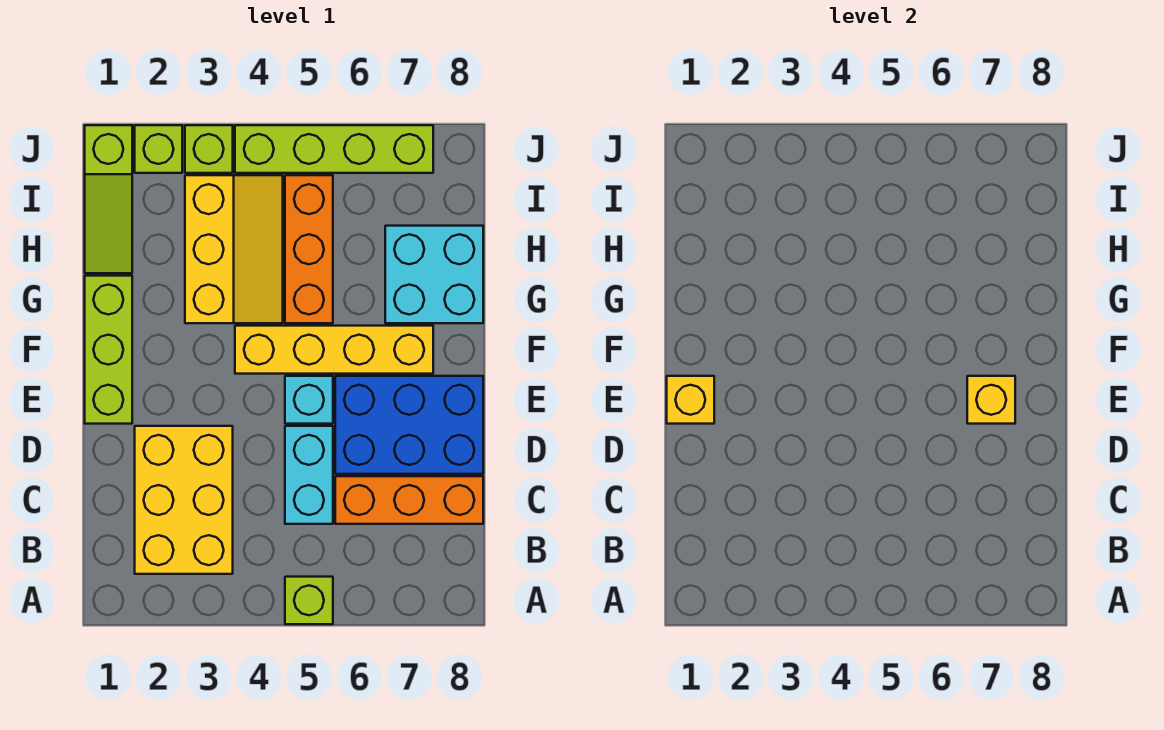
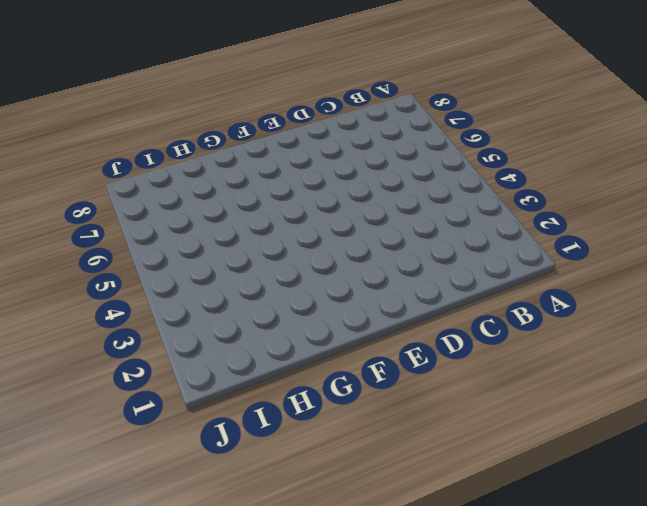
none -> lime brick A5 level 1
none -> yellow brick B2:D3 level 1
none -> cyan brick C5:D5 level 1

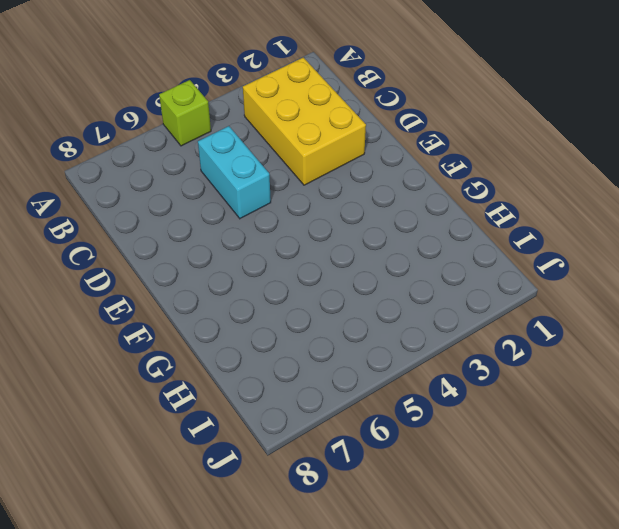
none -> orange brick C6:C8 level 1
none -> blue brick D6:E8 level 1
none -> lime brick E1:G1 level 1

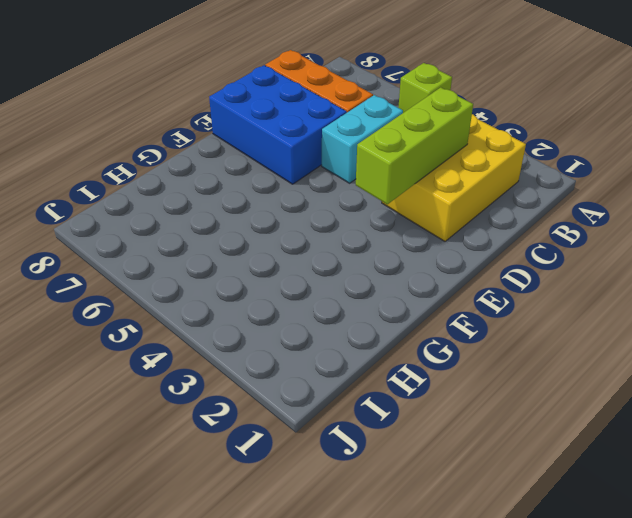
lime brick C3:E3 level 2 -> lime brick E1:G1 level 1
none -> cyan brick E5 level 1
none -> yellow brick F4:F7 level 1
none -> yellow slope G3:I4 level 1 top 3

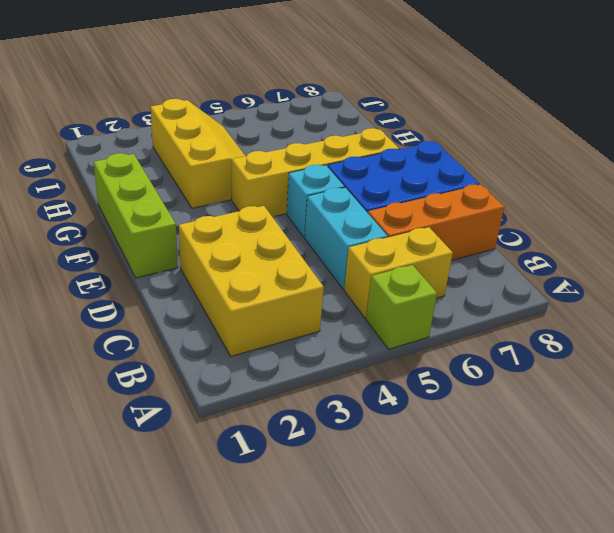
yellow brick B5:B6 level 1 -> none
none -> orange brick G5:I5 level 1
none -> cyan brick G7:H8 level 1
none -> lime slope H1:J1 level 1 top J

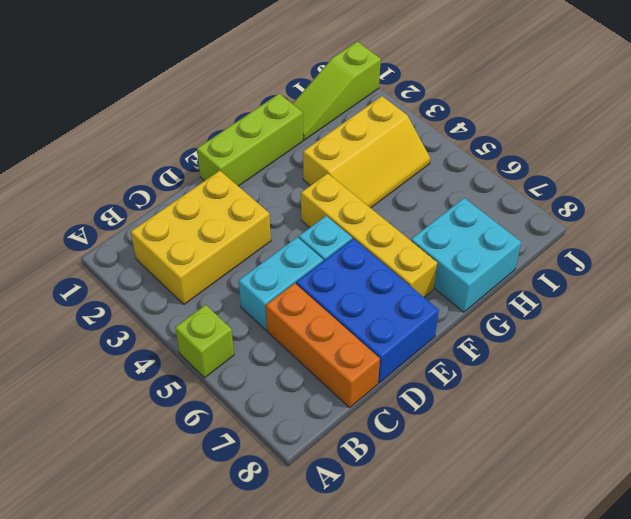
none -> orange brick G5:I5 level 1
none -> lime brick J2 level 1
none -> lime brick J3 level 1

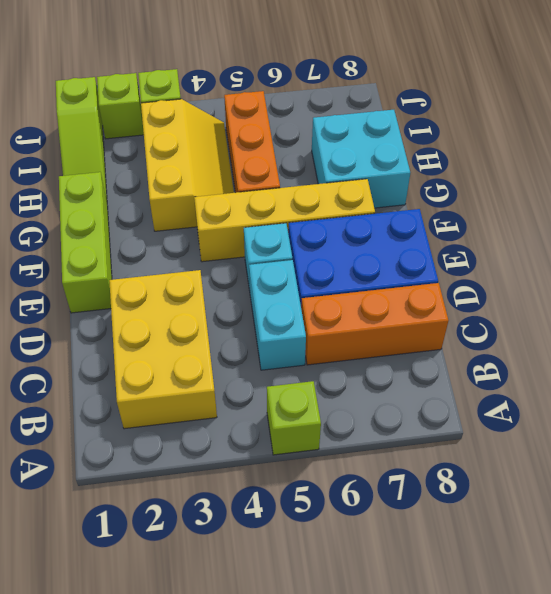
none -> lime brick J4:J7 level 1
none -> yellow brick E1 level 2
none -> yellow brick E7 level 2

